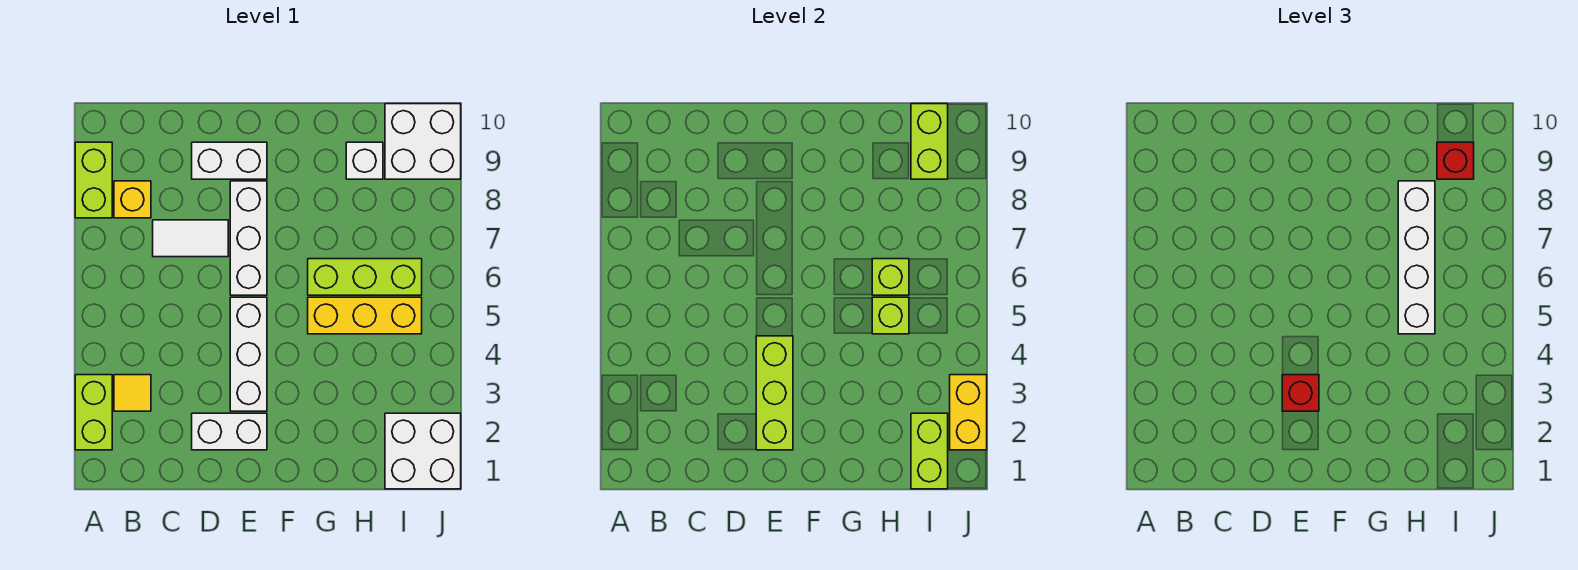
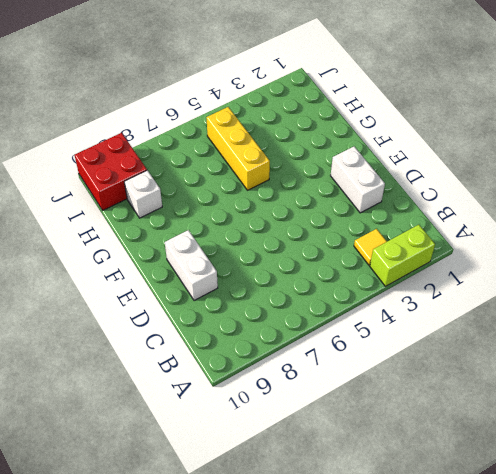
red brick I9:J10 level 1 -> white brick I9:J10 level 1
none -> lime brick A8:A9 level 1
none -> yellow brick B8 level 1
none -> white tile C7:D7 level 1

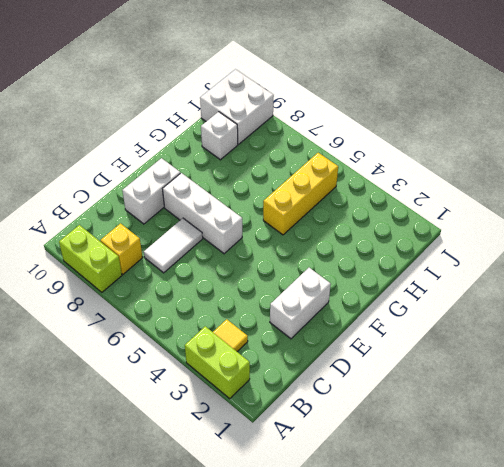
none -> white brick E3:E5 level 1
none -> lime brick G6:I6 level 1
none -> white brick I1:J2 level 1

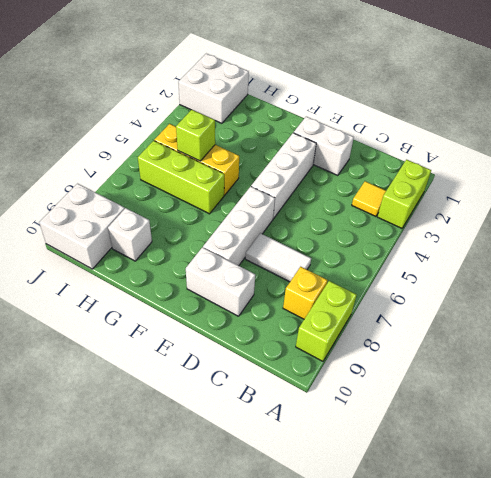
none -> lime brick E2:E4 level 2
none -> lime brick H6 level 2
none -> lime brick I1:I2 level 2

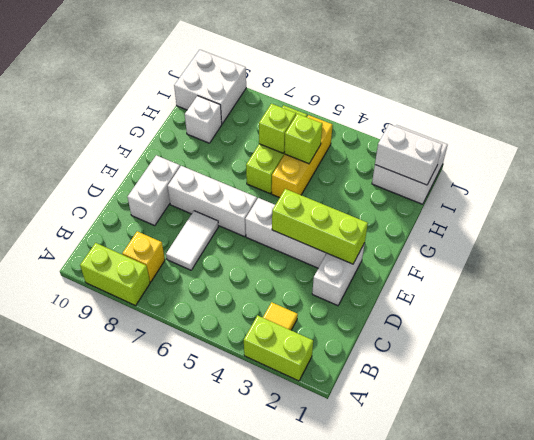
white brick I1:I2 level 2 -> lime brick I1:I2 level 2
none -> lime brick I9:I10 level 2
none -> yellow brick J2:J3 level 2
none -> red brick E3 level 3

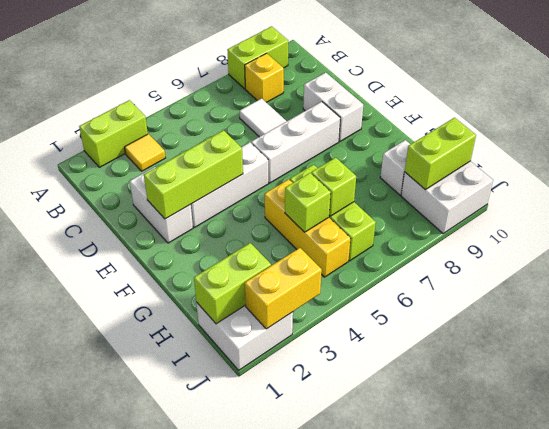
none -> red brick E3 level 3
none -> white brick H5:H8 level 3
none -> red brick I9 level 3

